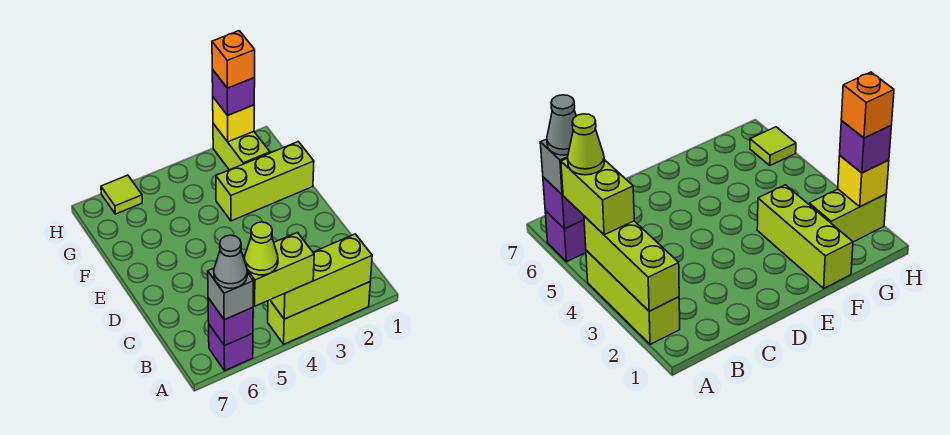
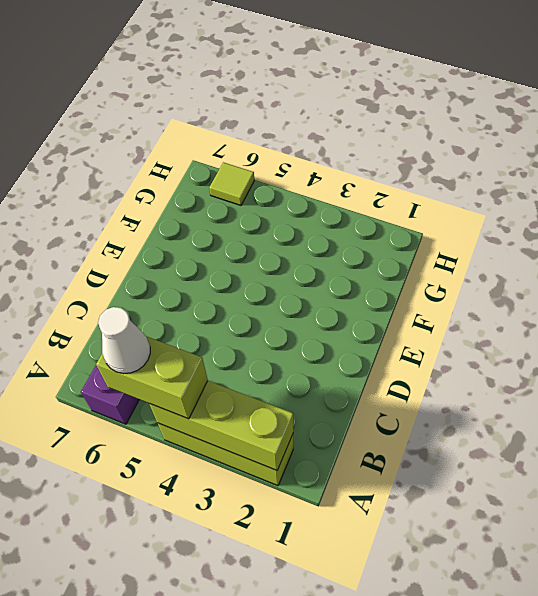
white cone A5 level 4 -> lime cone A5 level 4
none -> lime brick F1:F3 level 1
none -> lime brick G2:H2 level 1
none -> purple brick A6 level 2

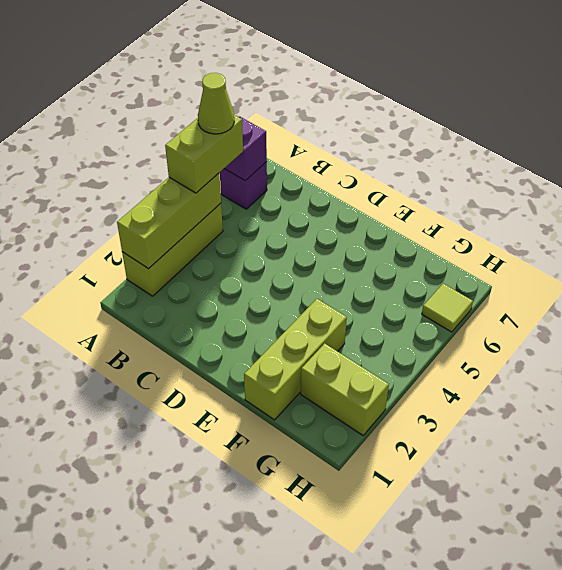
none -> yellow brick H2 level 2
none -> grey brick A6 level 3
none -> purple brick H2 level 3

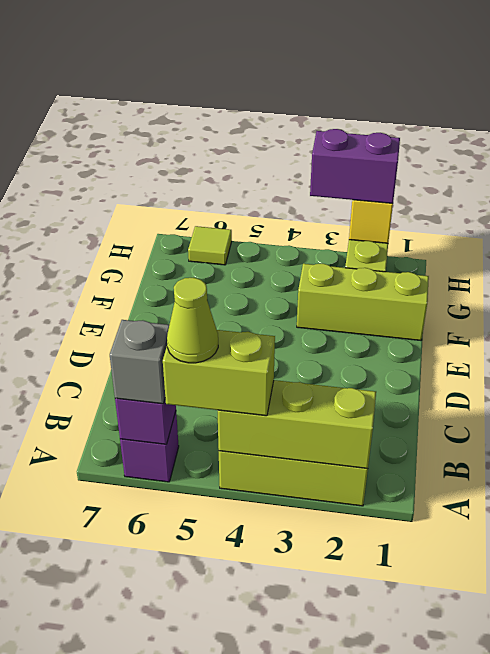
purple brick H2:H3 level 3 -> purple brick H2 level 3
none -> grey cone A6 level 4
none -> orange brick H2 level 4

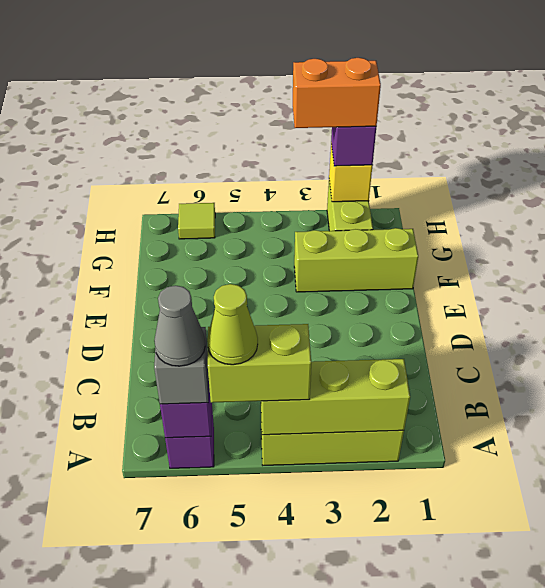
orange brick H2:H3 level 4 -> orange brick H2 level 4

